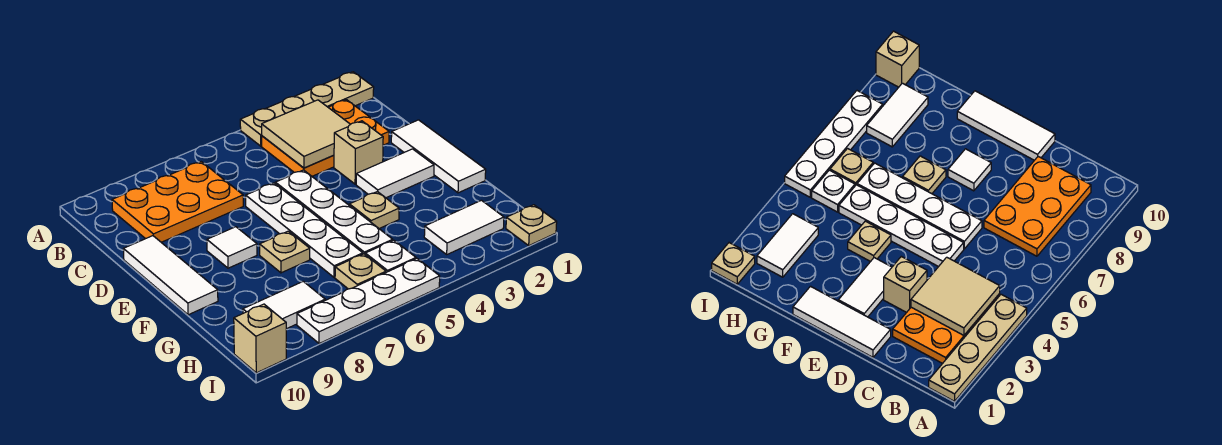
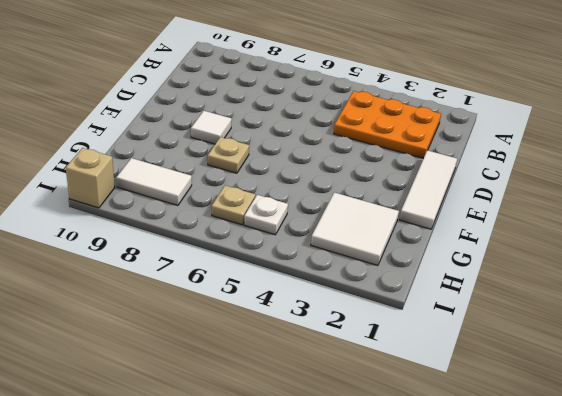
white tile G2:H3 level 1 -> white tile H2:H3 level 1
none -> tan plate A1:A4 level 1
none -> orange plate B7:C9 level 1
none -> tan brick D3 level 1

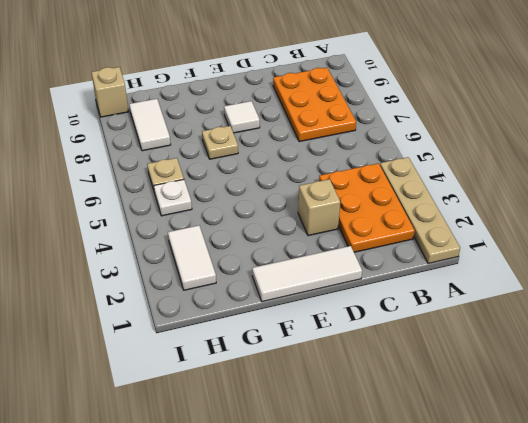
none -> white plate D5:G5 level 1
none -> white plate D6:G6 level 1
none -> white tile D10:F10 level 1

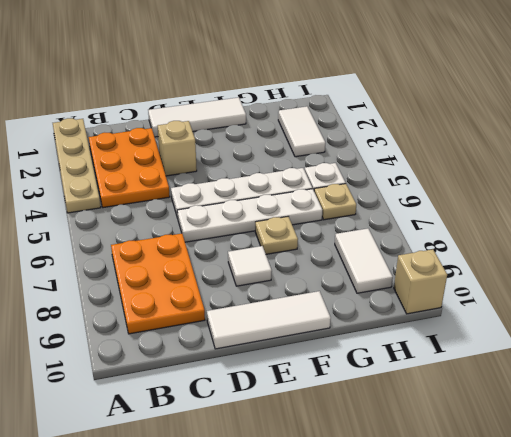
none -> white tile E2:E3 level 1
none -> tan plate F4 level 1
none -> tan plate I1 level 1

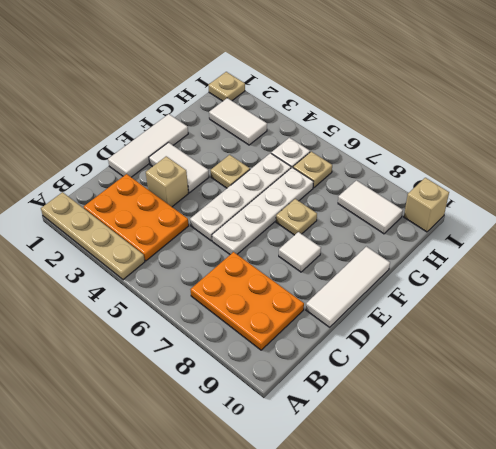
none -> white plate I5:I8 level 1
none -> tan tile B3:C4 level 2

